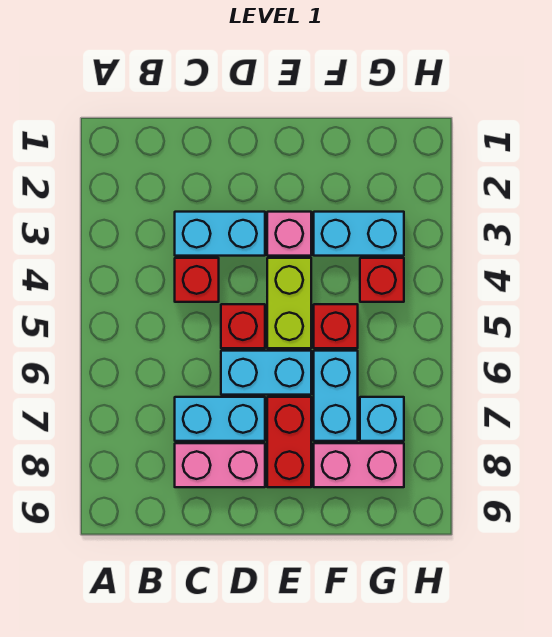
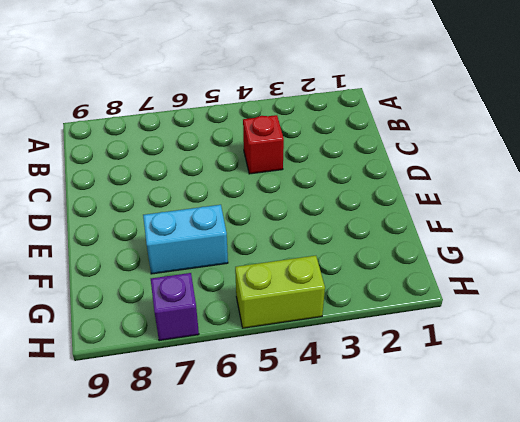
lime brick H4:H5 level 1 -> lime brick E4:E5 level 1
purple brick H7 level 1 -> none
none -> cyan brick C3:D3 level 1
none -> cyan brick C7:D7 level 1
none -> pink brick C8:D8 level 1

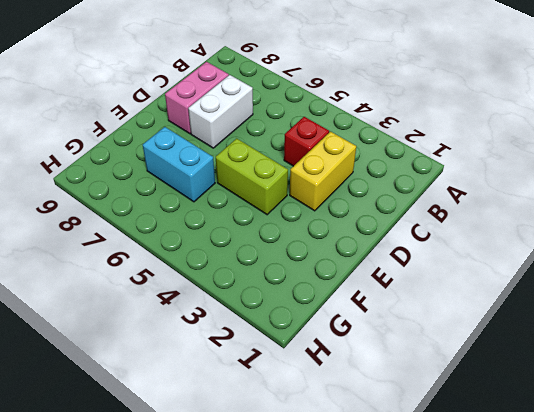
yellow brick C3:D3 level 1 -> cyan brick C3:D3 level 1
white brick C7:D7 level 1 -> cyan brick C7:D7 level 1
none -> red brick D5 level 1
none -> cyan brick D6:E6 level 1
none -> pink brick E3 level 1

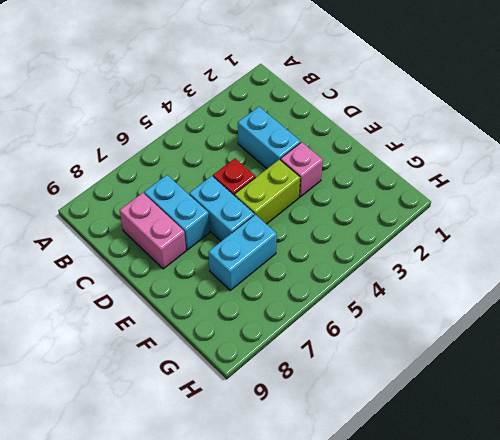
none -> red brick C4 level 1
none -> red brick E7:E8 level 1
none -> cyan brick F3:G3 level 1

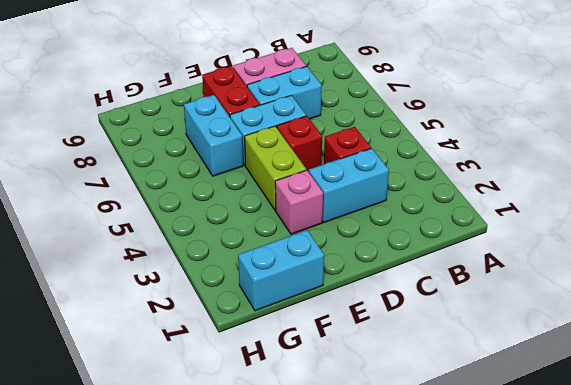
cyan brick F1:G1 level 1 -> cyan brick F3:G3 level 1
none -> red brick F5 level 1
none -> pink brick F8:G8 level 1
none -> red brick G4 level 1

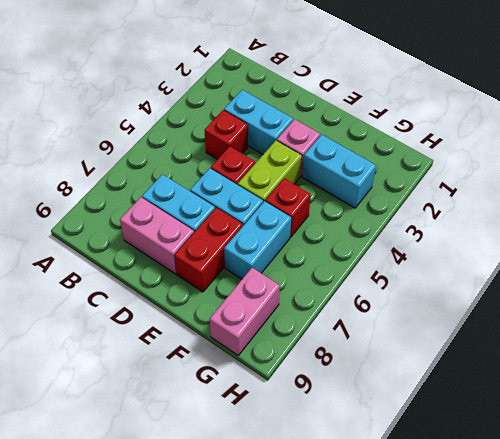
pink brick G8:G9 level 1 -> pink brick F8:G8 level 1
none -> red brick G4 level 1
none -> cyan brick G7 level 1

